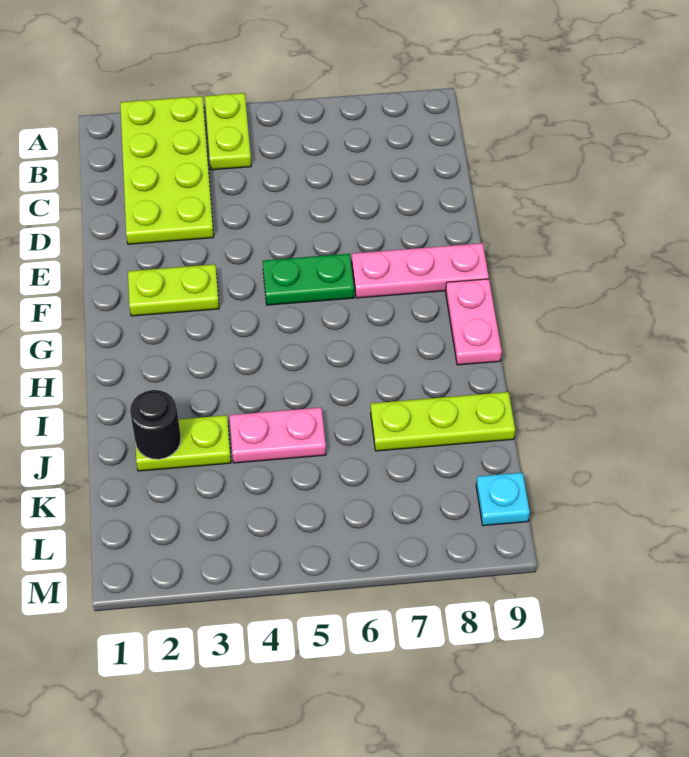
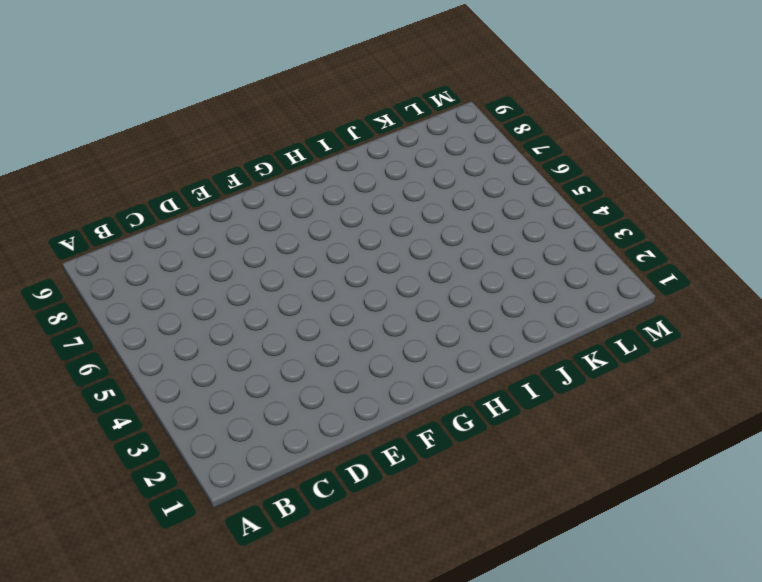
none -> lime plate A2:D3 level 1
none -> lime plate A4:B4 level 1

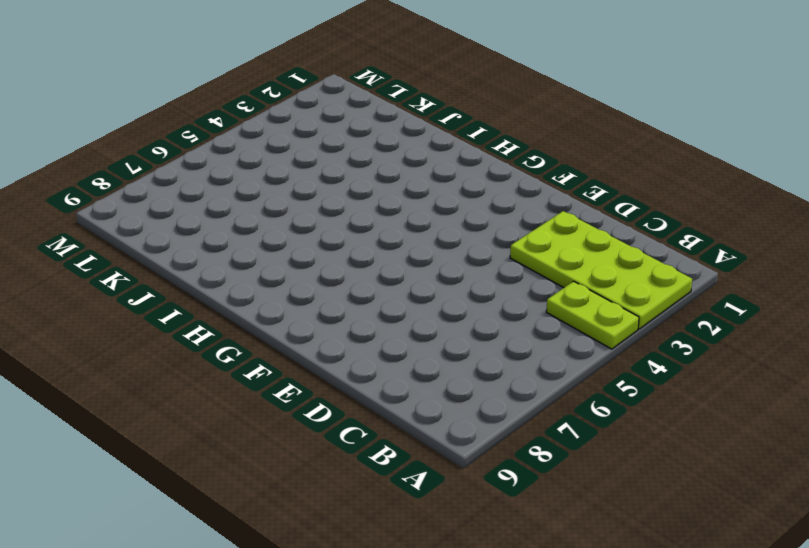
none -> lime plate F2:F3 level 1
none -> green plate F5:F6 level 1

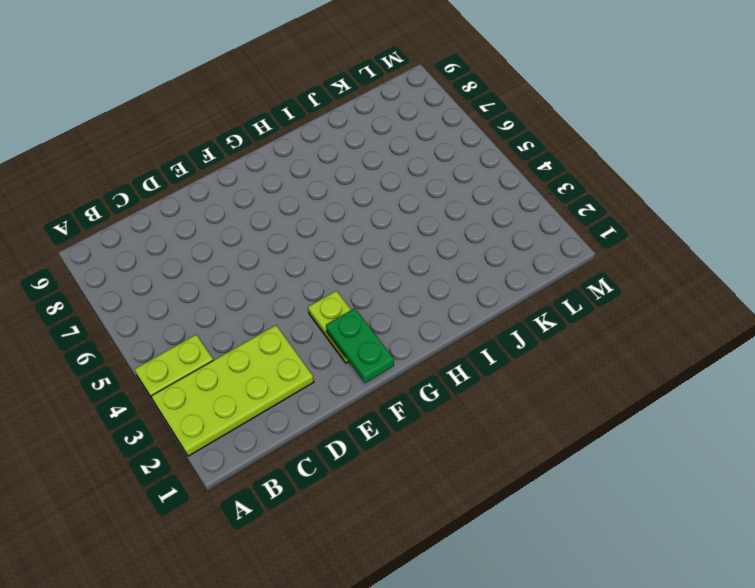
green plate F1:F2 level 2 -> green plate F5:F6 level 1
none -> pink plate F7:F9 level 1
none -> pink plate G9:H9 level 1

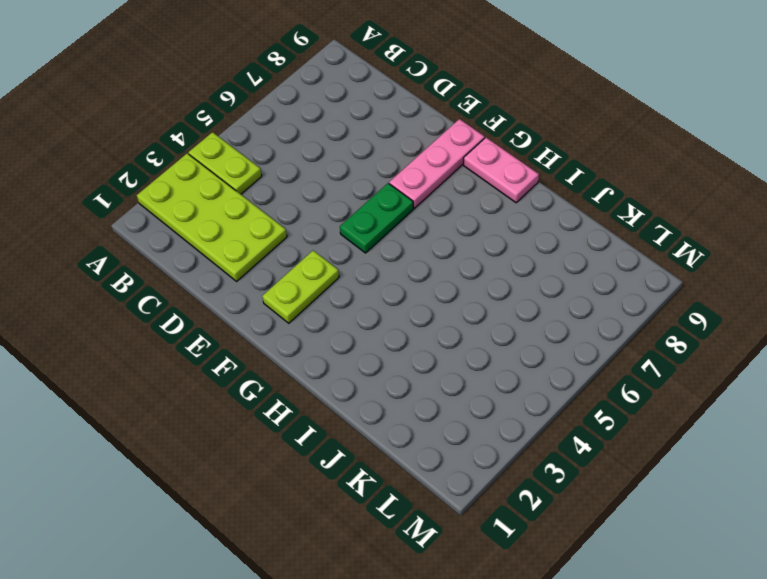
none -> lime plate J2:J3 level 1
none -> pink plate J4:J5 level 1

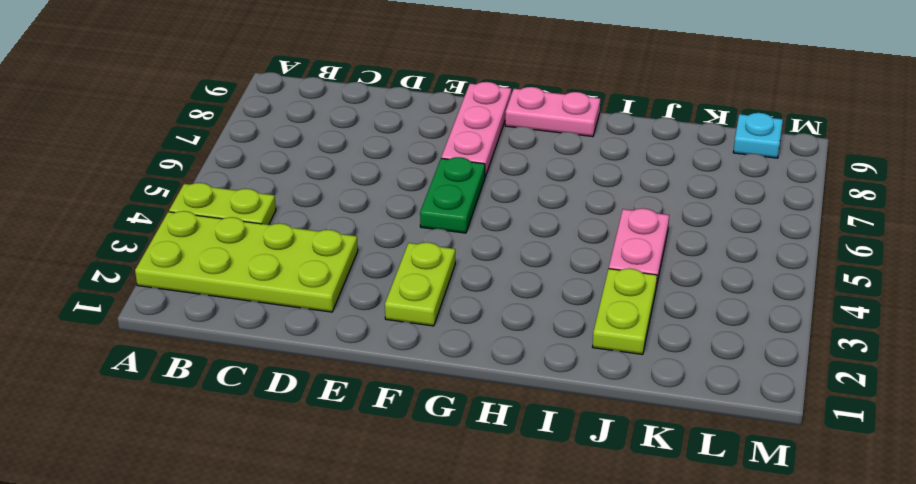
none -> lime plate J7:J9 level 1
none -> black round brick J2 level 2

